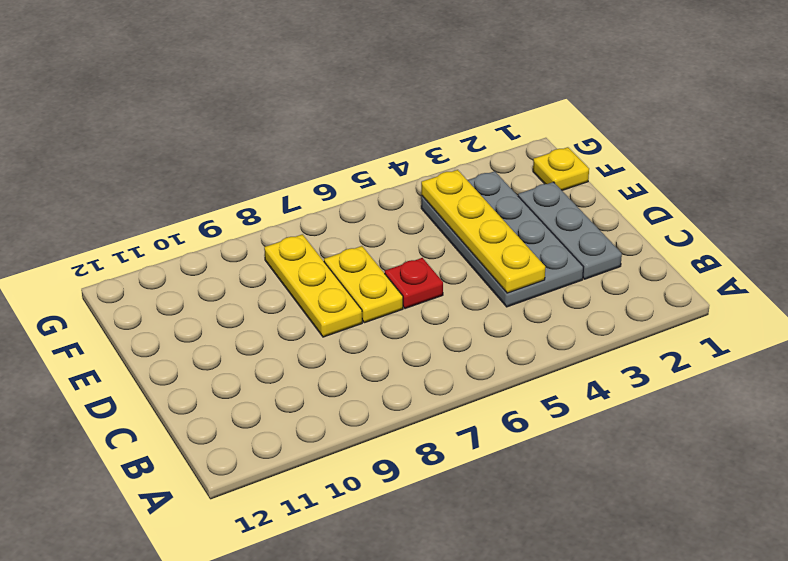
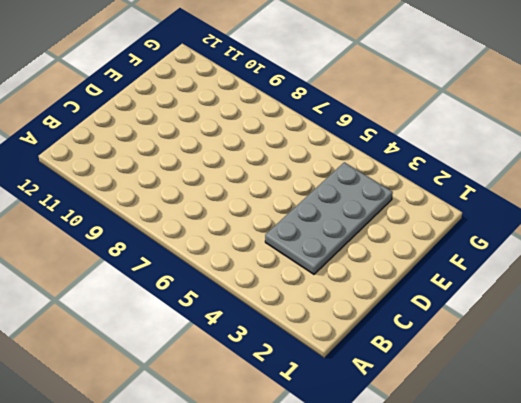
none -> grey plate C2:E2 level 1
none -> red plate D6 level 1

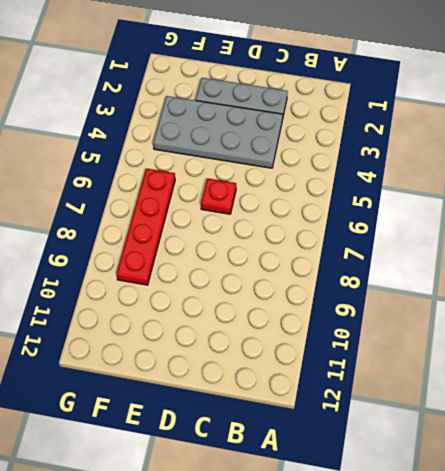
red plate F6:F9 level 1 -> yellow plate D8:F8 level 1
none -> yellow plate D7:E7 level 1
none -> yellow plate F1 level 1

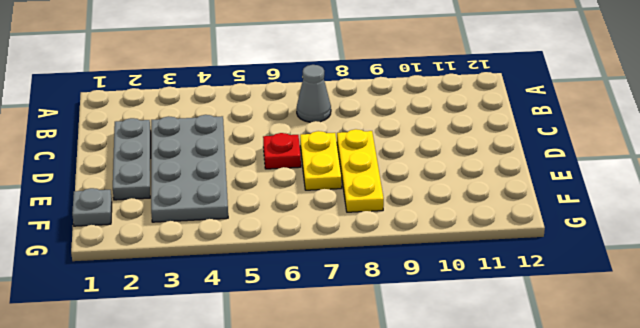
grey cone B7 level 1 -> none
grey plate F1 level 1 -> yellow plate F1 level 1
none -> yellow plate C4:F4 level 2

